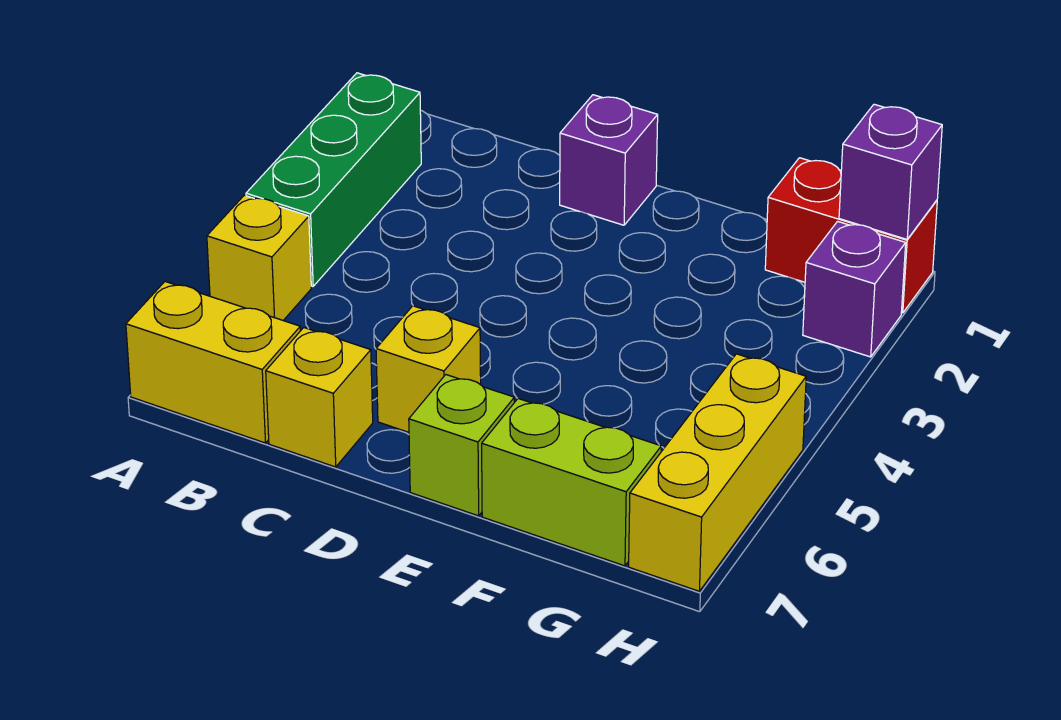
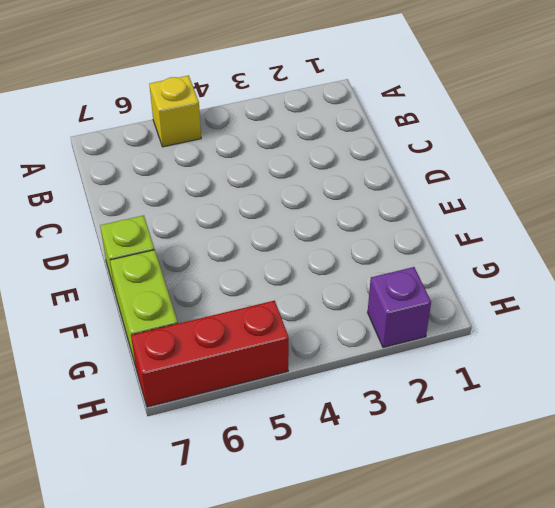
red brick H5:H7 level 1 -> yellow brick H5:H7 level 1
none -> green brick A2:A4 level 1
none -> yellow brick A7:B7 level 1
none -> yellow brick C7 level 1

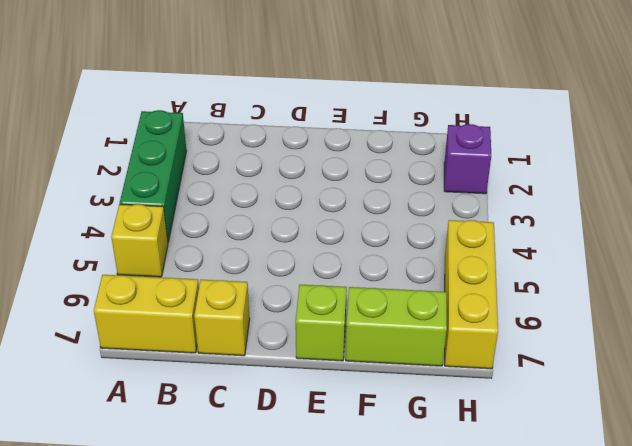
none -> purple brick D1 level 1
none -> yellow brick D6 level 1
none -> red brick G1:H1 level 1

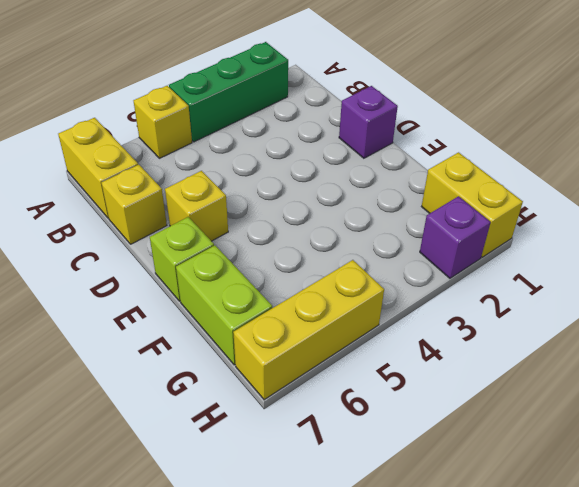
yellow brick G1:H1 level 1 -> red brick G1:H1 level 1
none -> purple brick H1 level 2

